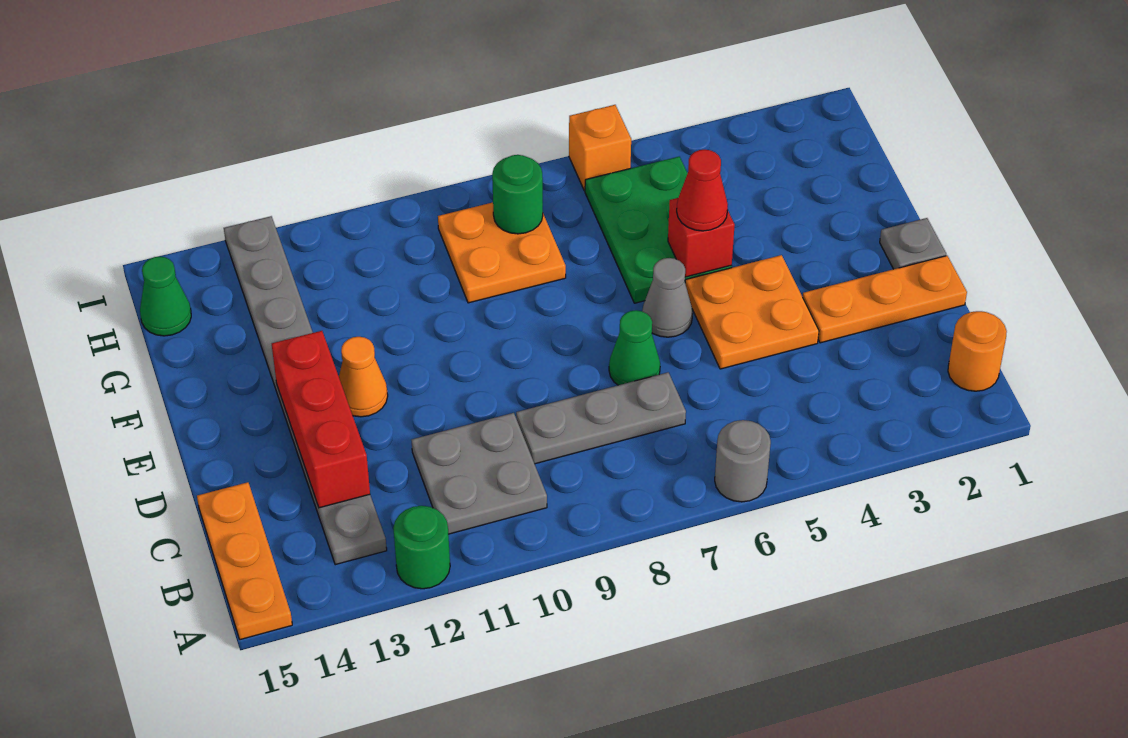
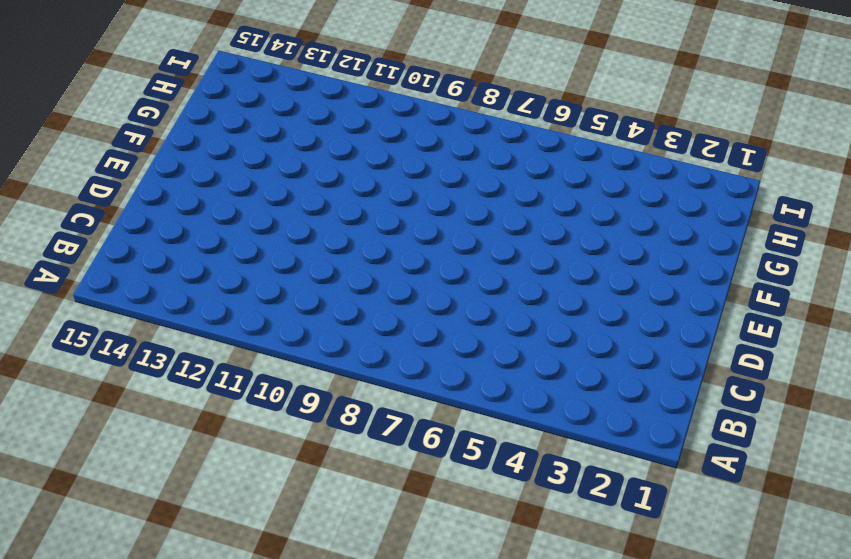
none -> grey round brick A6 level 1
none -> green round brick A12 level 1
none -> orange plate A15:C15 level 1

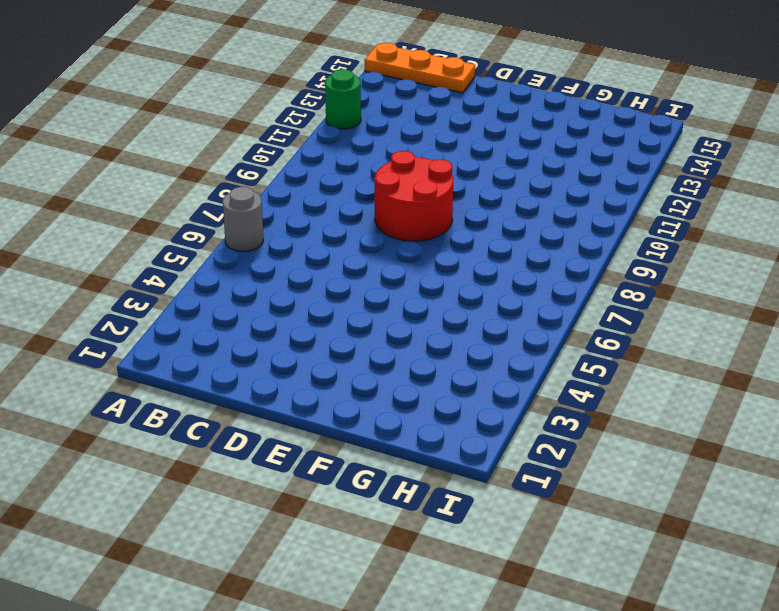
red round brick D8:E9 level 1 -> none
none -> orange round brick B1 level 1
none -> grey plate B10:C11 level 1
none -> grey plate B13:I13 level 1

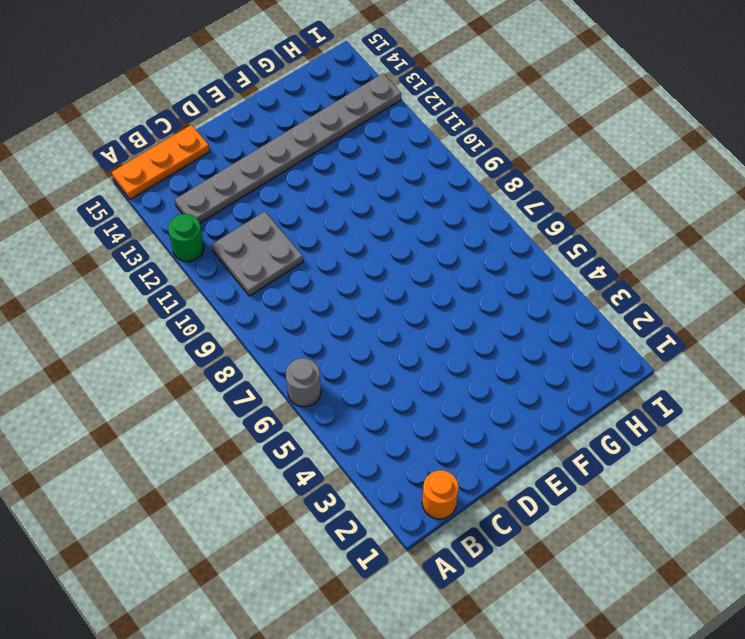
none -> grey plate C7:C9 level 1
none -> orange plate D1:D3 level 1
none -> orange plate D4:E5 level 1

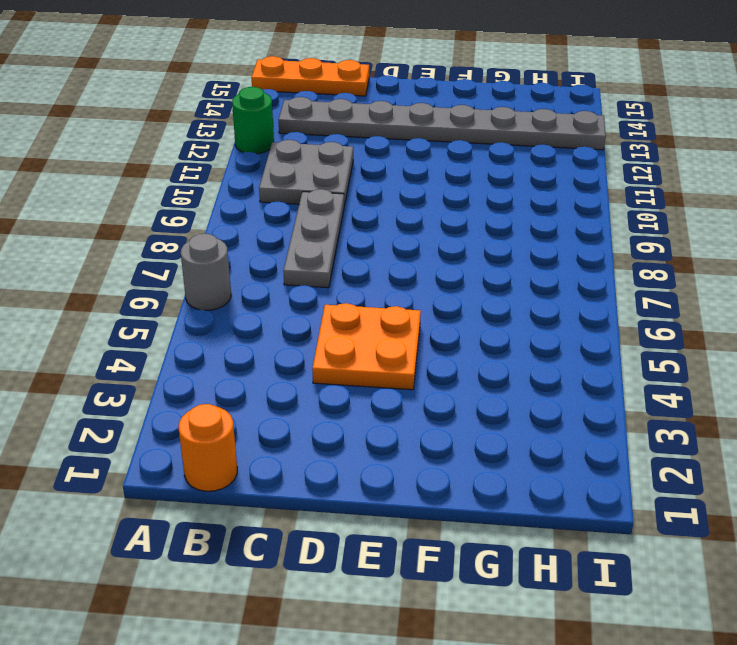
none -> orange plate D1:D3 level 1
none -> green cone D7 level 1
none -> grey plate E1 level 1

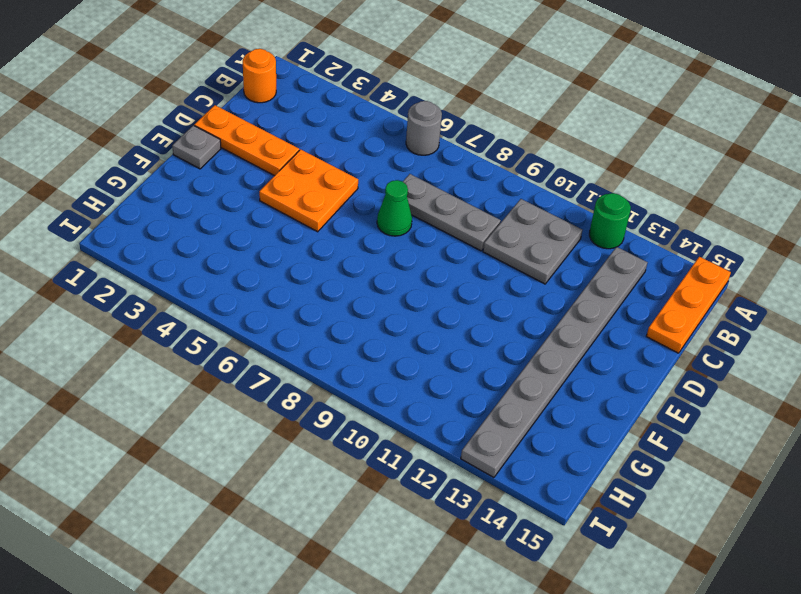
none -> grey cone E6 level 1
none -> orange cone E12 level 1
none -> green plate F5:H6 level 1

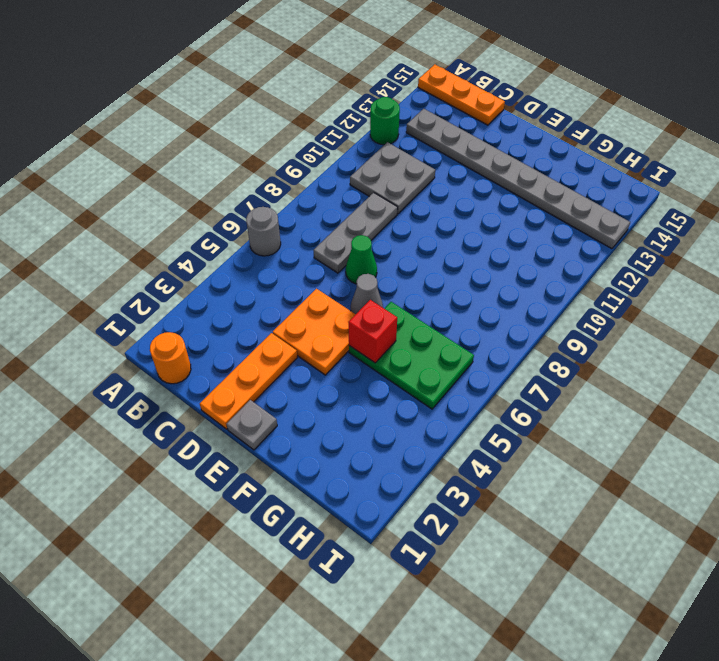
none -> orange cone E12 level 1
none -> orange plate G8:H9 level 1
none -> green cone H15 level 1

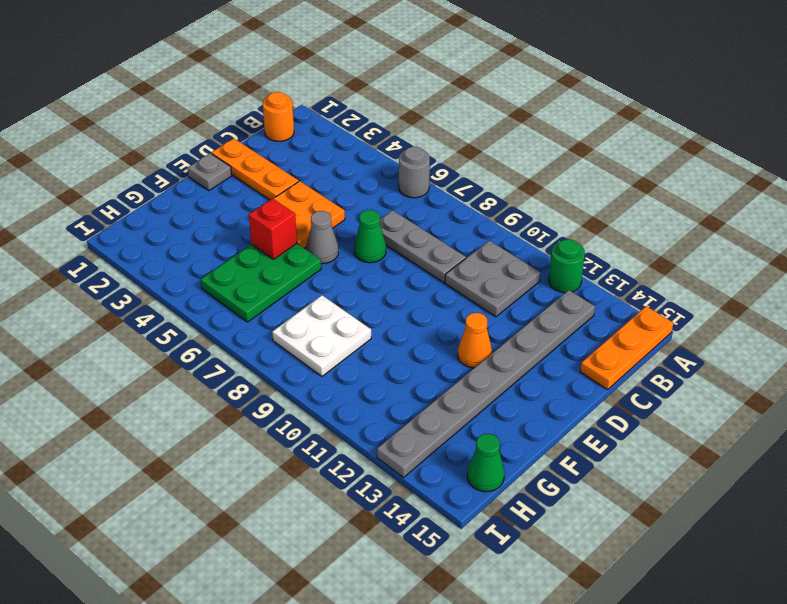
white plate G8:H9 level 1 -> orange plate G8:H9 level 1
none -> orange brick I6 level 1
none -> red brick C13:E13 level 2
none -> green round brick H8 level 2

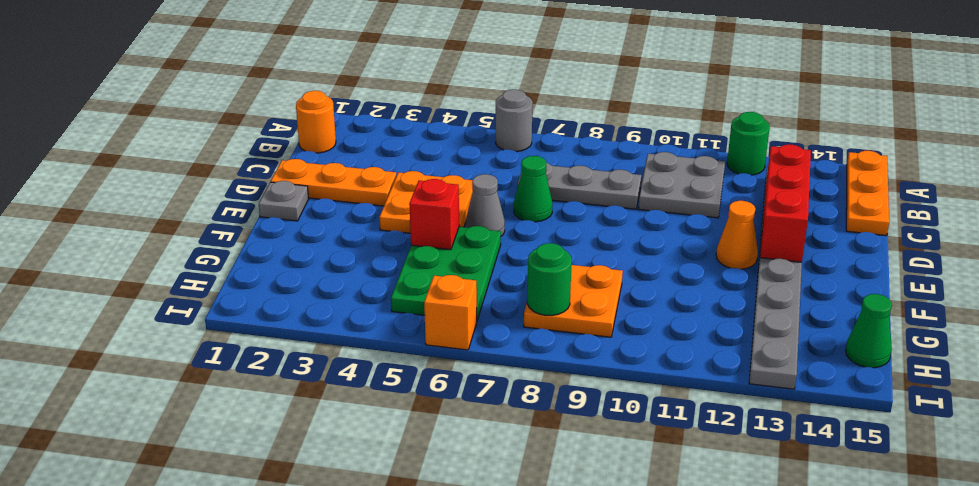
none -> red cone F5 level 3

